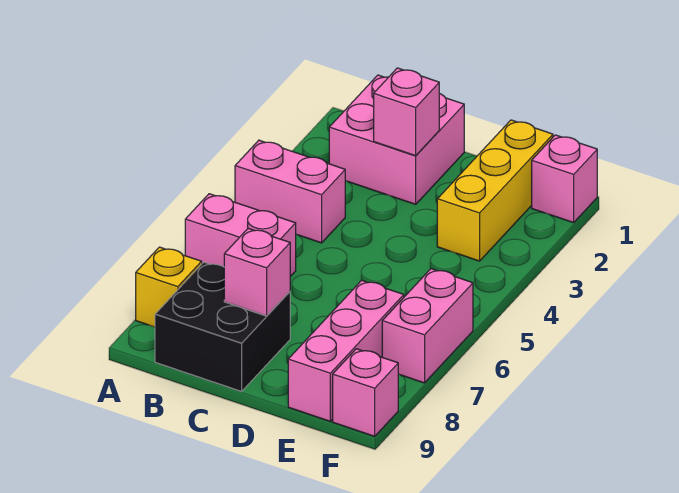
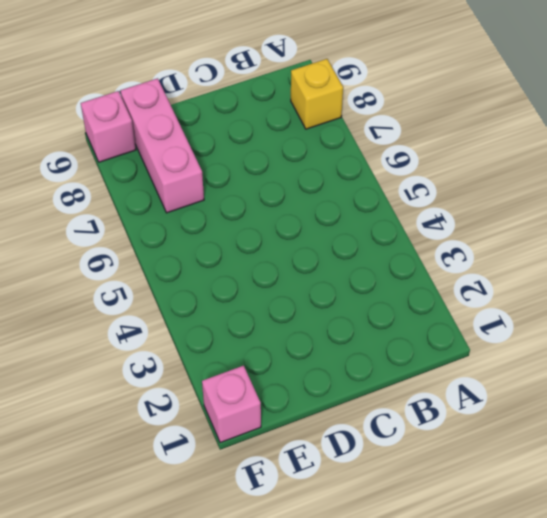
none -> pink brick A4:B4 level 1
none -> pink brick A6:B6 level 1
none -> pink brick B1:C2 level 1

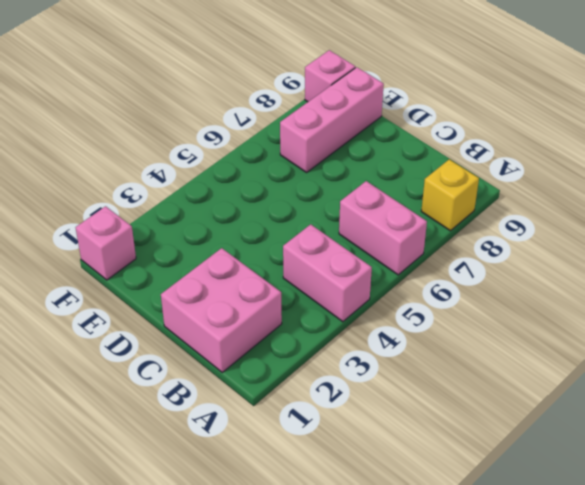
none -> black brick B8:C9 level 1
none -> yellow brick E1:E3 level 1
none -> pink brick F6:F7 level 1

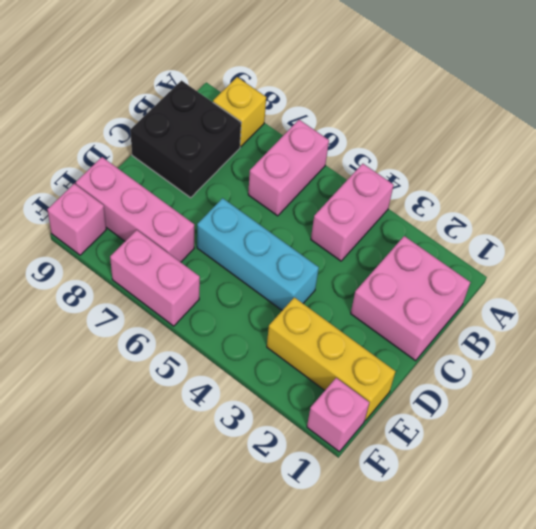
cyan brick D4:D6 level 1 -> none
none -> pink brick C2 level 2
none -> pink brick C8 level 2

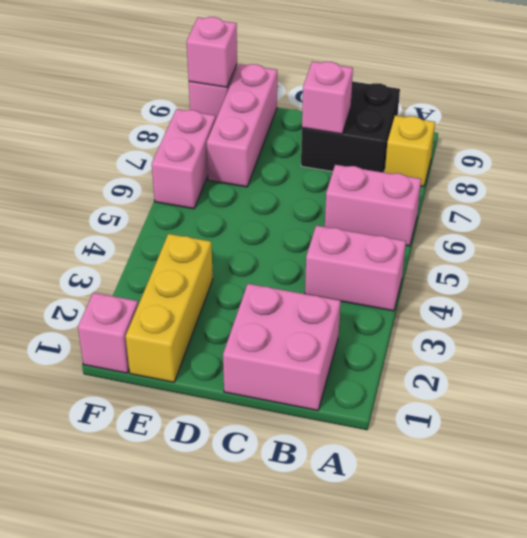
pink brick F9 level 2 -> pink brick C2 level 2

